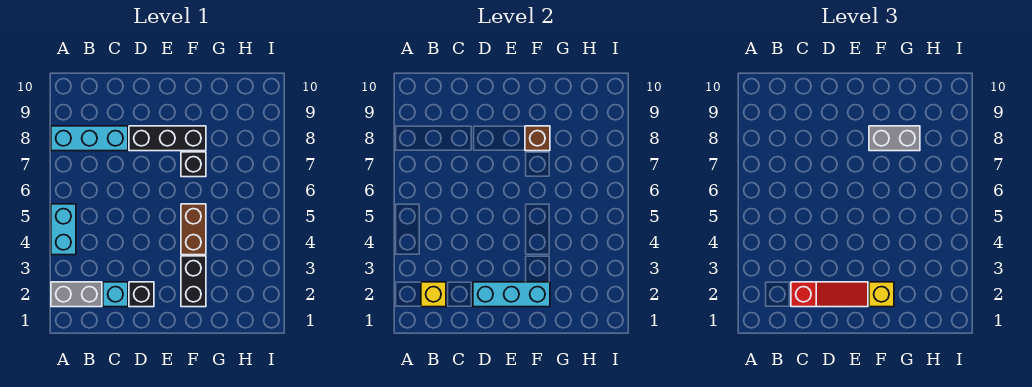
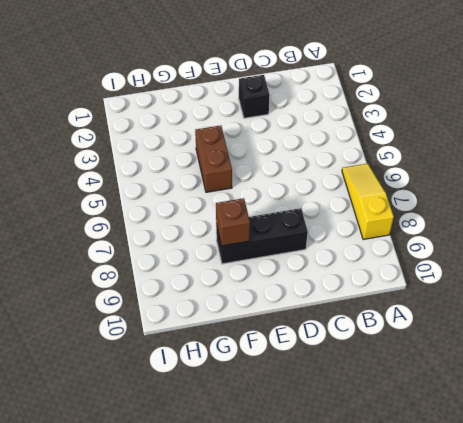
yellow slope A6:A8 level 1 top 8 -> cyan brick A8:C8 level 1
none -> grey brick A2:B2 level 1
none -> cyan brick A4:A5 level 1
none -> cyan brick C2 level 1

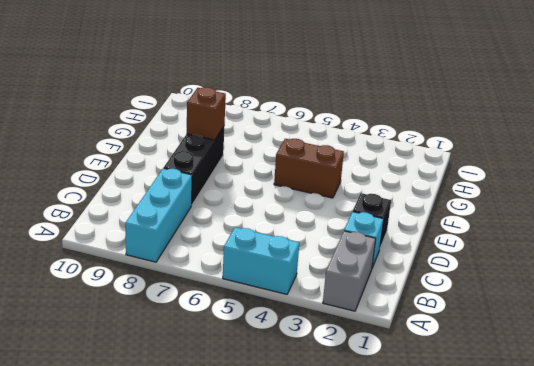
none -> black brick F2:F3 level 1
none -> black brick F7 level 1
none -> yellow brick B2 level 2

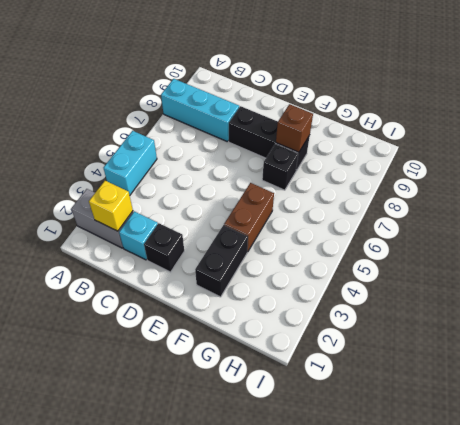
none -> cyan brick D2:F2 level 2
none -> red slope C2:E2 level 3 top C
none -> yellow brick F2 level 3

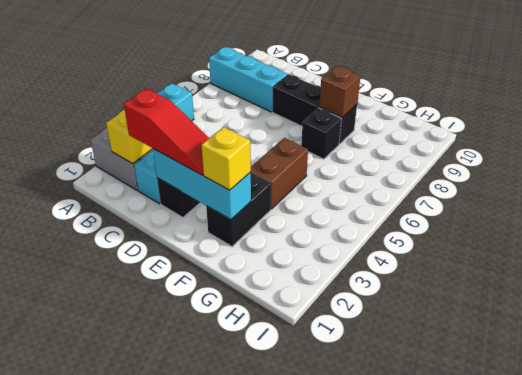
none -> grey brick F8:G8 level 3

